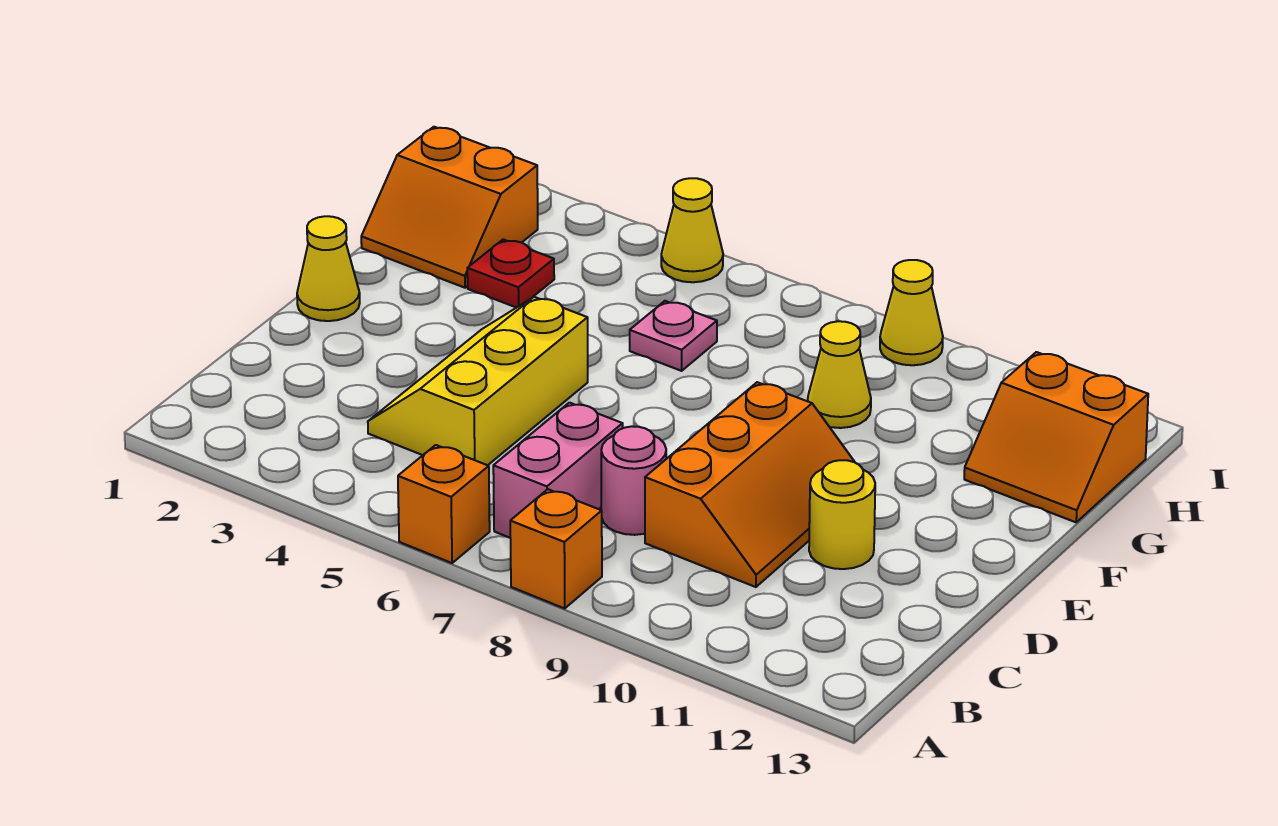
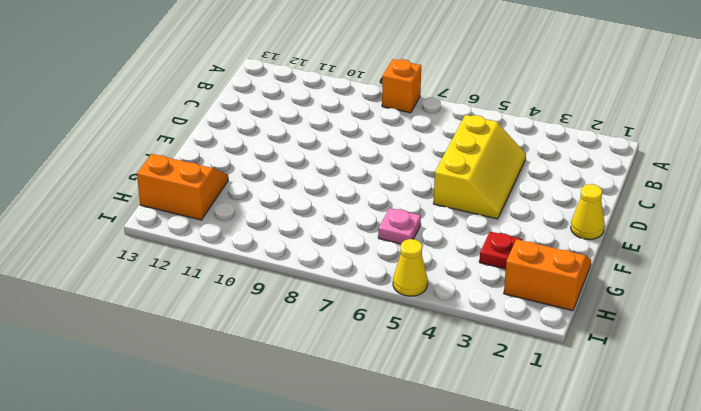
none -> orange brick A6 level 1
none -> pink brick B7:C7 level 1
none -> pink round brick C8 level 1

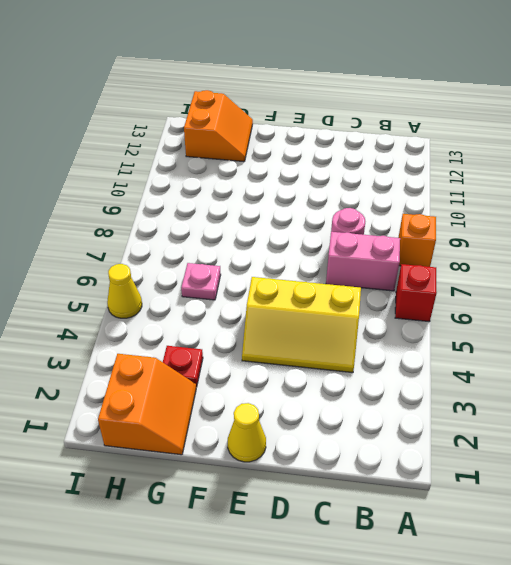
red brick A6 level 1 -> orange brick A6 level 1
none -> orange slope C9:E10 level 1 top 9
none -> yellow round brick D11 level 1
none -> yellow cone G9 level 1

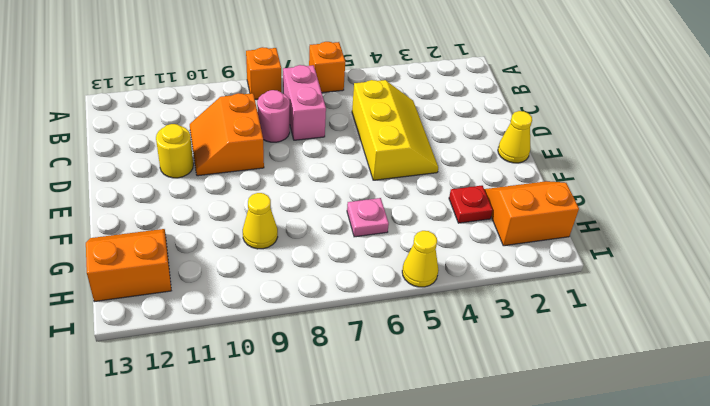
orange slope C9:D10 level 1 top 9 -> orange slope C9:E10 level 1 top 9
none -> yellow cone I9 level 1

